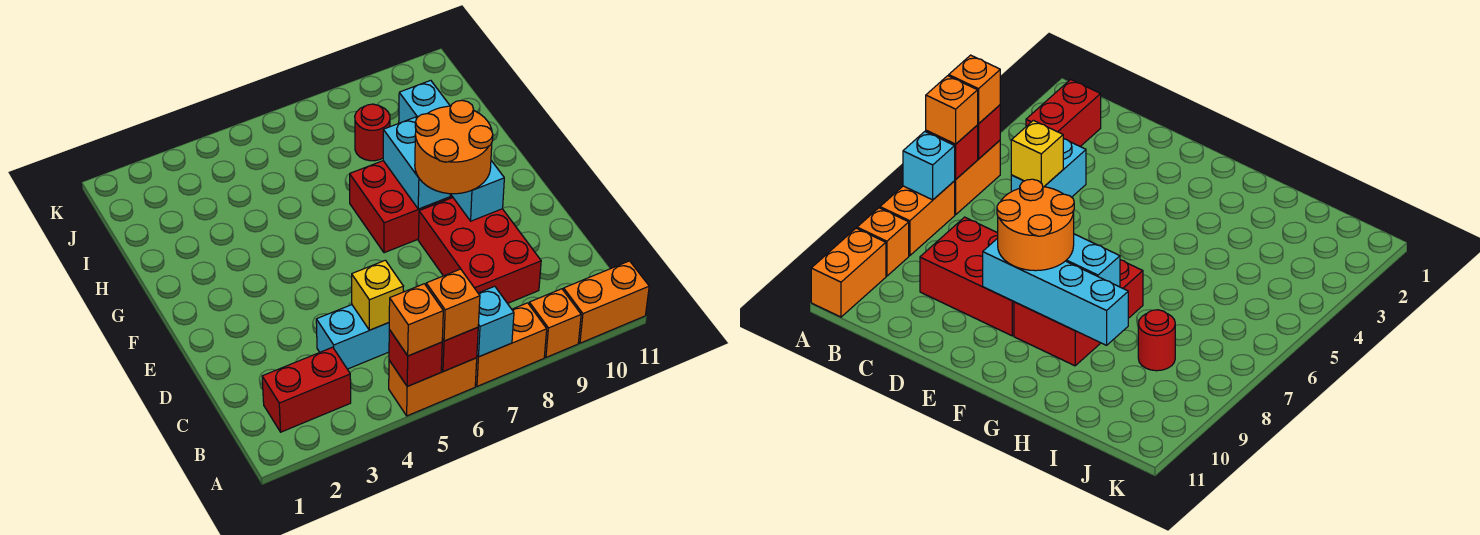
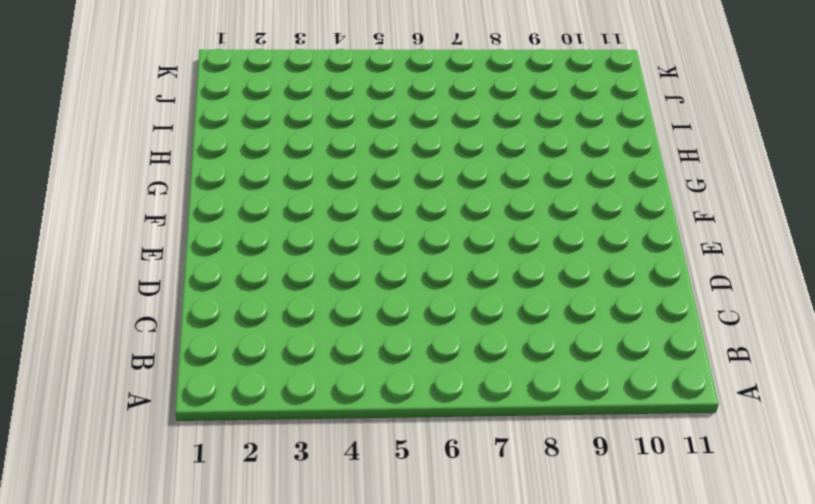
none -> orange brick A5:A6 level 1
none -> orange brick A7:A8 level 1
none -> orange brick A9 level 1

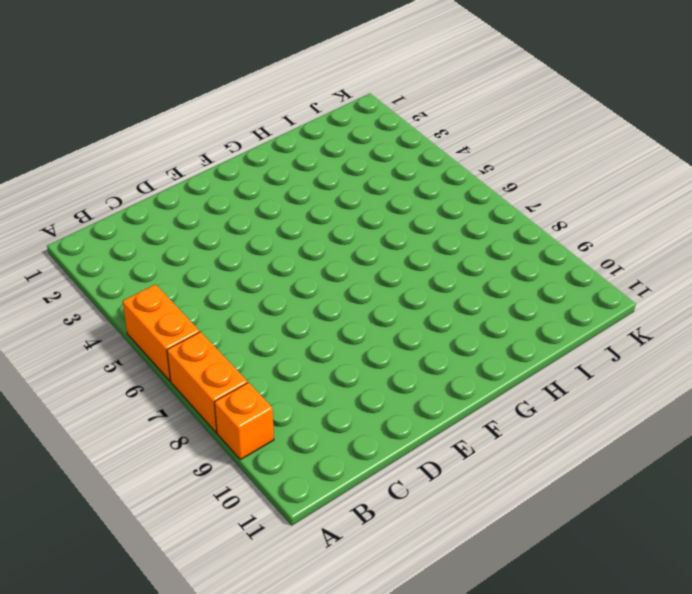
none -> orange brick A10:A11 level 1
none -> red brick B2:B3 level 1
none -> cyan brick C4:C5 level 1

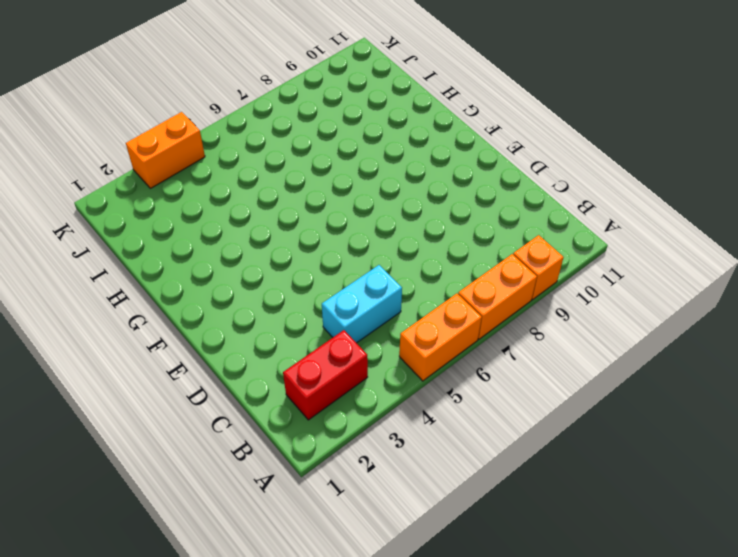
orange brick K3:K4 level 1 -> orange brick A10:A11 level 1
none -> red brick C8:E9 level 1
none -> red brick F7:G9 level 1
none -> red round brick I8 level 1

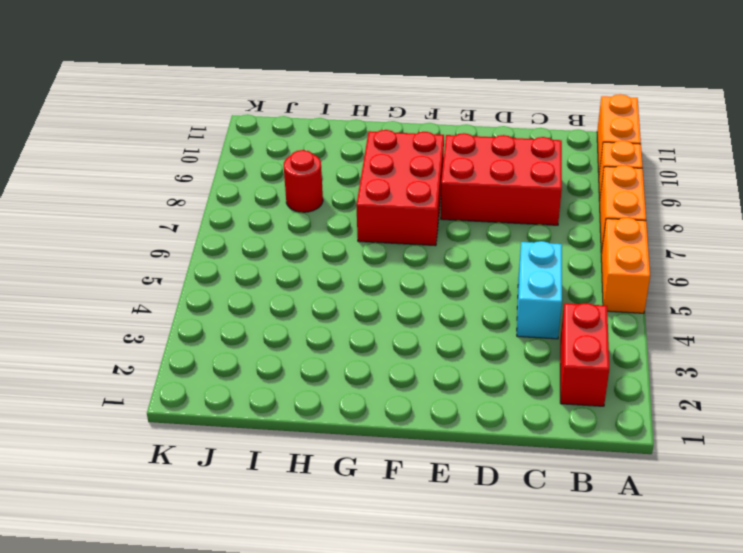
none -> red brick A5 level 2
none -> red brick A6 level 2
none -> cyan brick A7 level 2

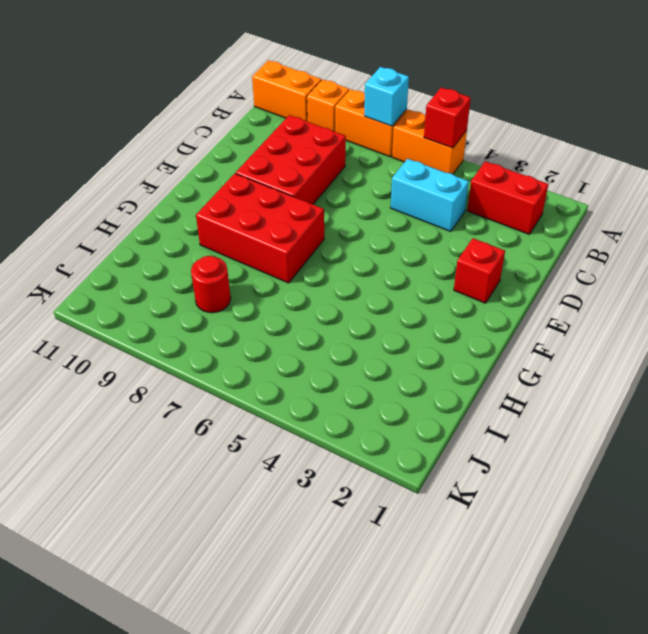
red brick E2 level 1 -> red brick A6 level 2
none -> yellow brick C5 level 2
none -> cyan brick E9:H9 level 2
none -> cyan brick F8:G8 level 2

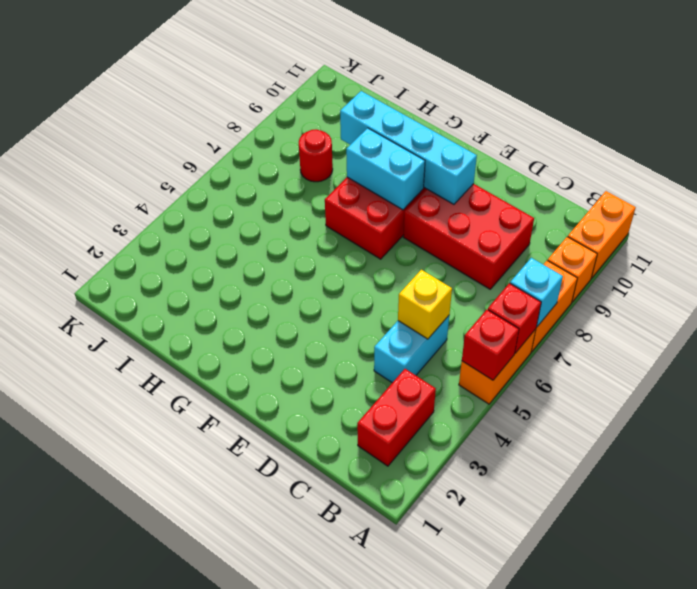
none -> orange brick A5 level 3
none -> orange brick A6 level 3
none -> orange round brick E8:F9 level 3

